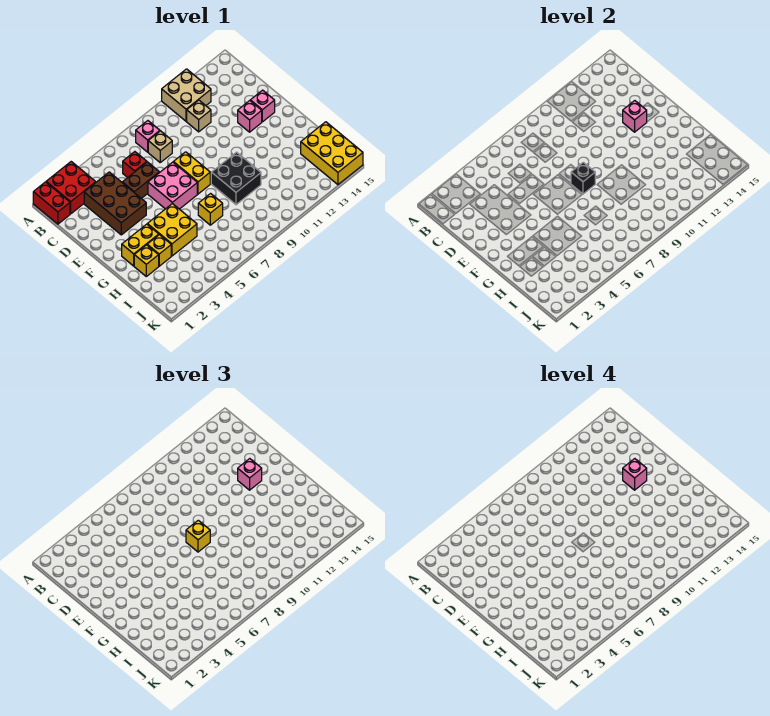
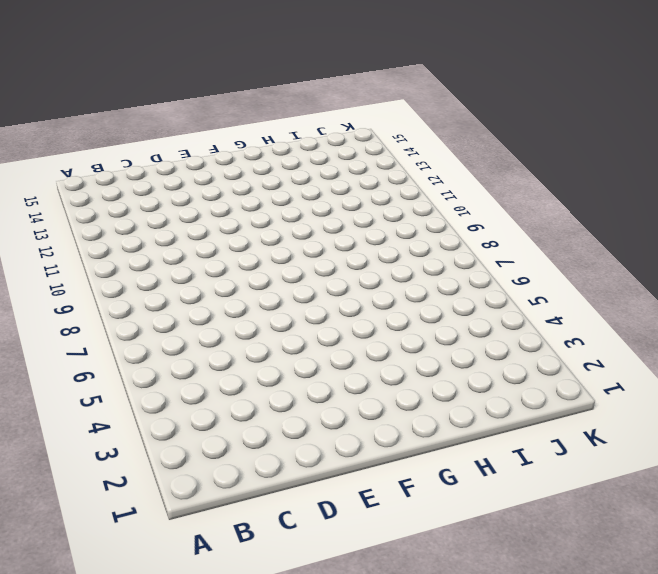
none -> red brick A1:B1 level 1
none -> red brick A2:B3 level 1
none -> tan brick A11:B12 level 1

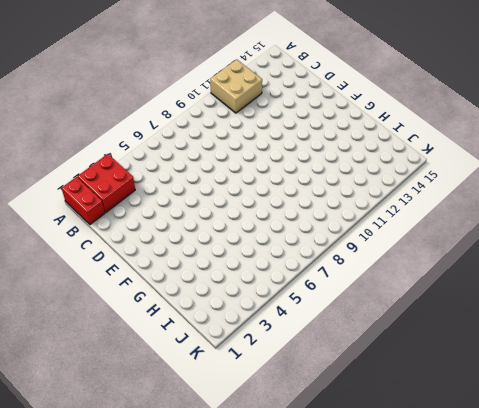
none -> pink brick B8 level 1
none -> brown brick C3:E4 level 1
none -> red brick C6 level 1

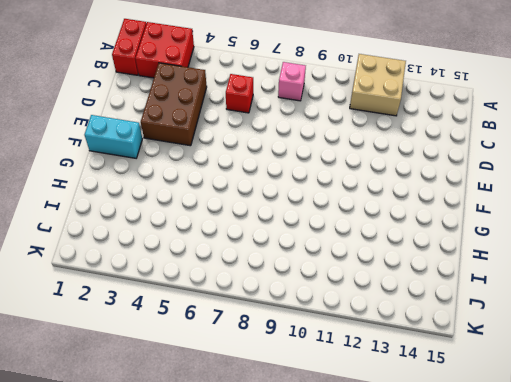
cyan brick F1:F2 level 1 -> none
none -> tan brick C8 level 1
none -> tan brick C11 level 1
none -> brown brick D5:D6 level 1

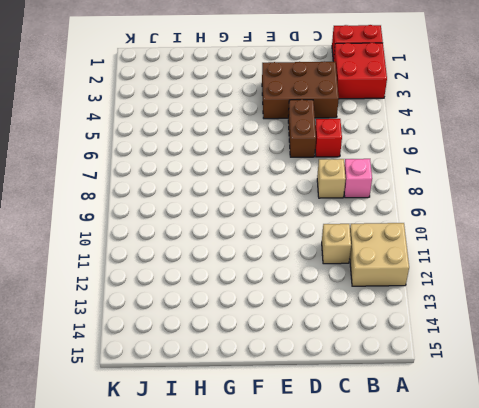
none -> pink brick E6:F7 level 1
none -> yellow brick E8:F8 level 1
none -> pink brick E13 level 1

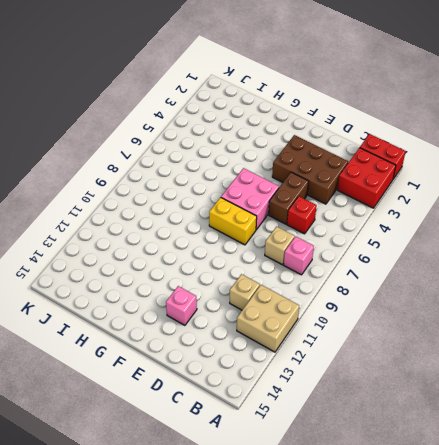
none -> pink brick E14 level 1
none -> yellow brick G2:G3 level 1
none -> yellow brick G4:H5 level 1

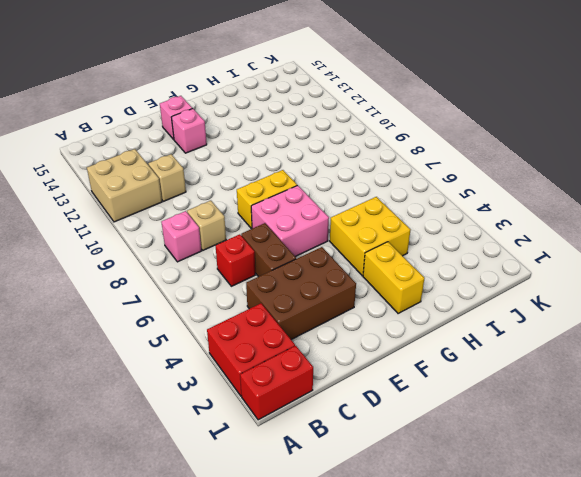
none -> black brick G9:H10 level 1
none -> yellow brick H2 level 1
none -> yellow brick H3 level 1

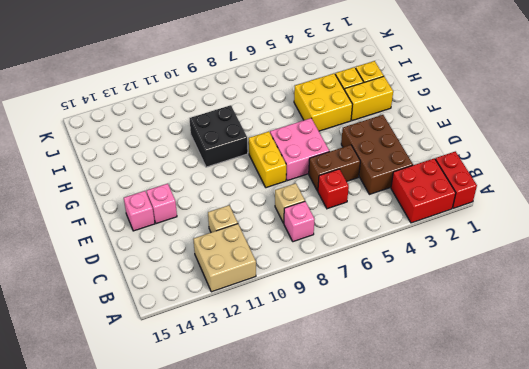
none -> yellow brick H7 level 1
none -> yellow brick I14:K15 level 1
none -> pink brick E13 level 2

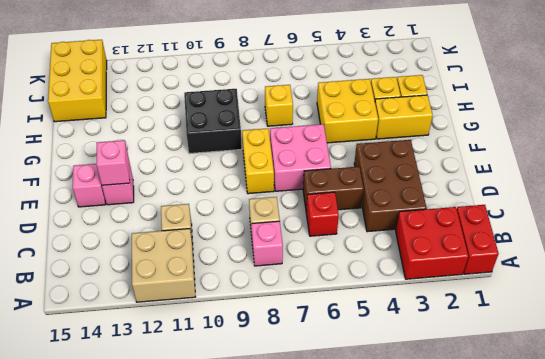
none -> black brick F8 level 2
none -> pink brick E13 level 3
none -> yellow brick F8 level 3

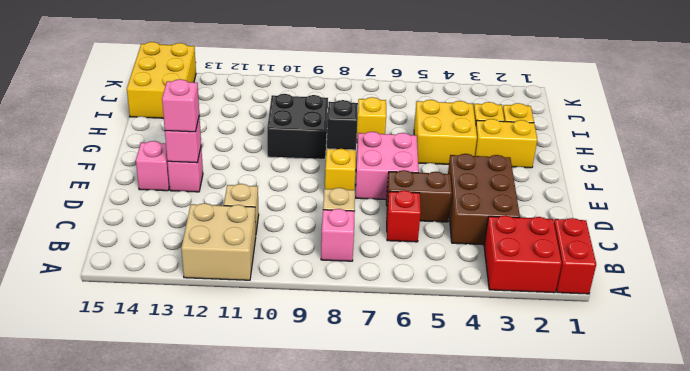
none -> yellow brick F8 level 3
none -> pink brick E13 level 4

